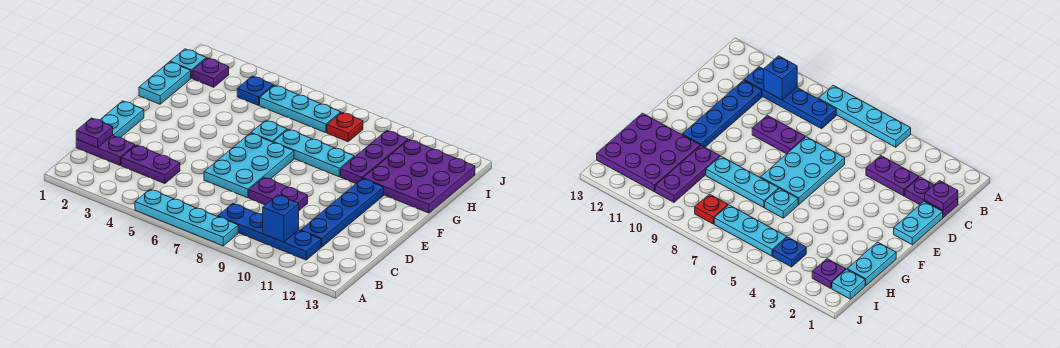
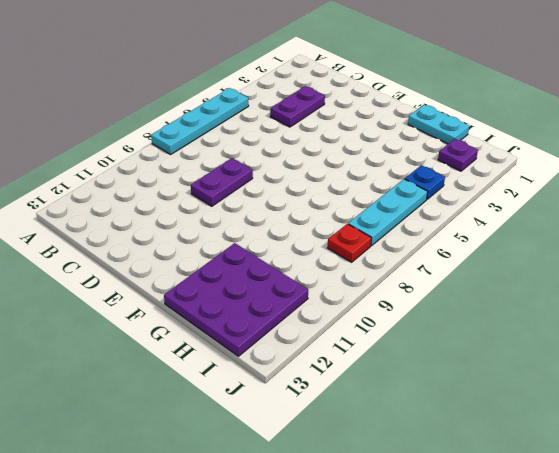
none -> blue plate B8:B11 level 1
none -> purple plate C1:C2 level 1
none -> blue plate C11:F11 level 1

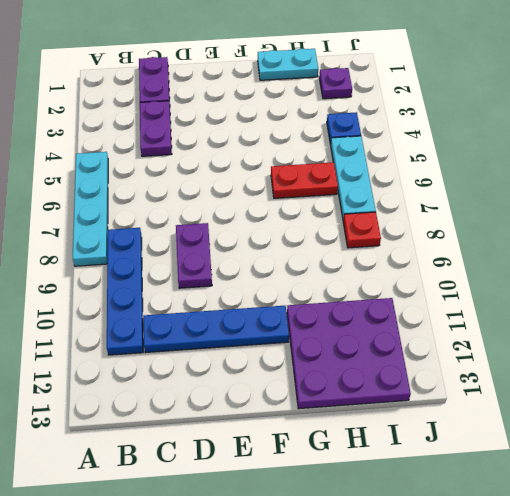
red plate G6:H6 level 1 -> cyan plate G6 level 1
none -> cyan plate D1:E1 level 1
none -> cyan plate D6:F7 level 1
none -> cyan plate G7:G9 level 1

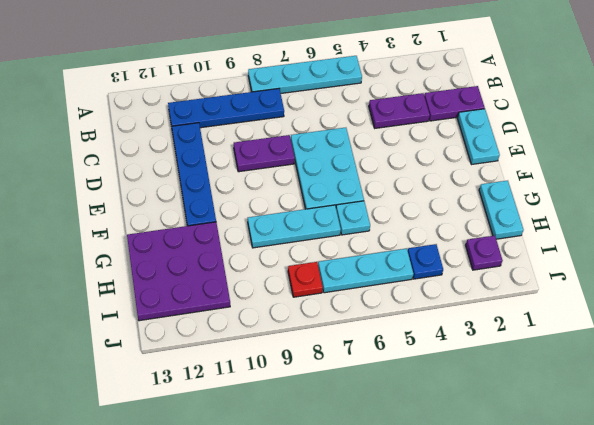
none -> purple plate G10:I10 level 1
none -> cyan plate I1 level 1
none -> blue brick B10 level 2

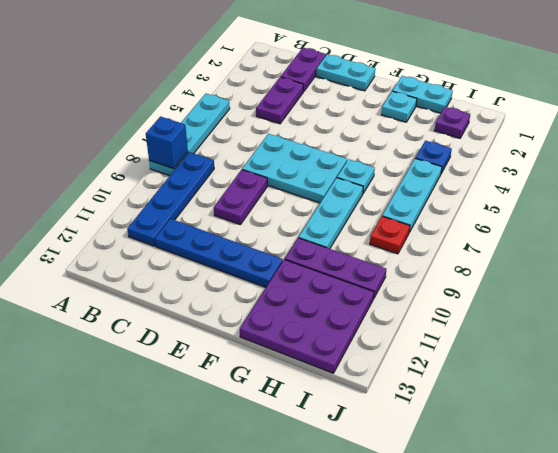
blue brick A8 level 2 -> blue brick B10 level 2
cyan plate G2 level 1 -> cyan plate I1 level 1
none -> purple plate C1 level 2

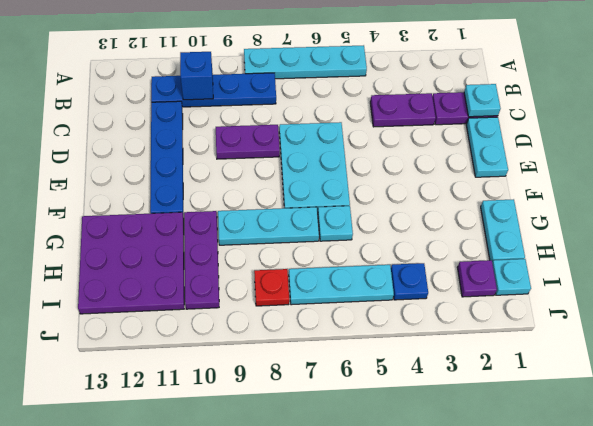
cyan plate C1 level 2 -> purple plate C1 level 2

